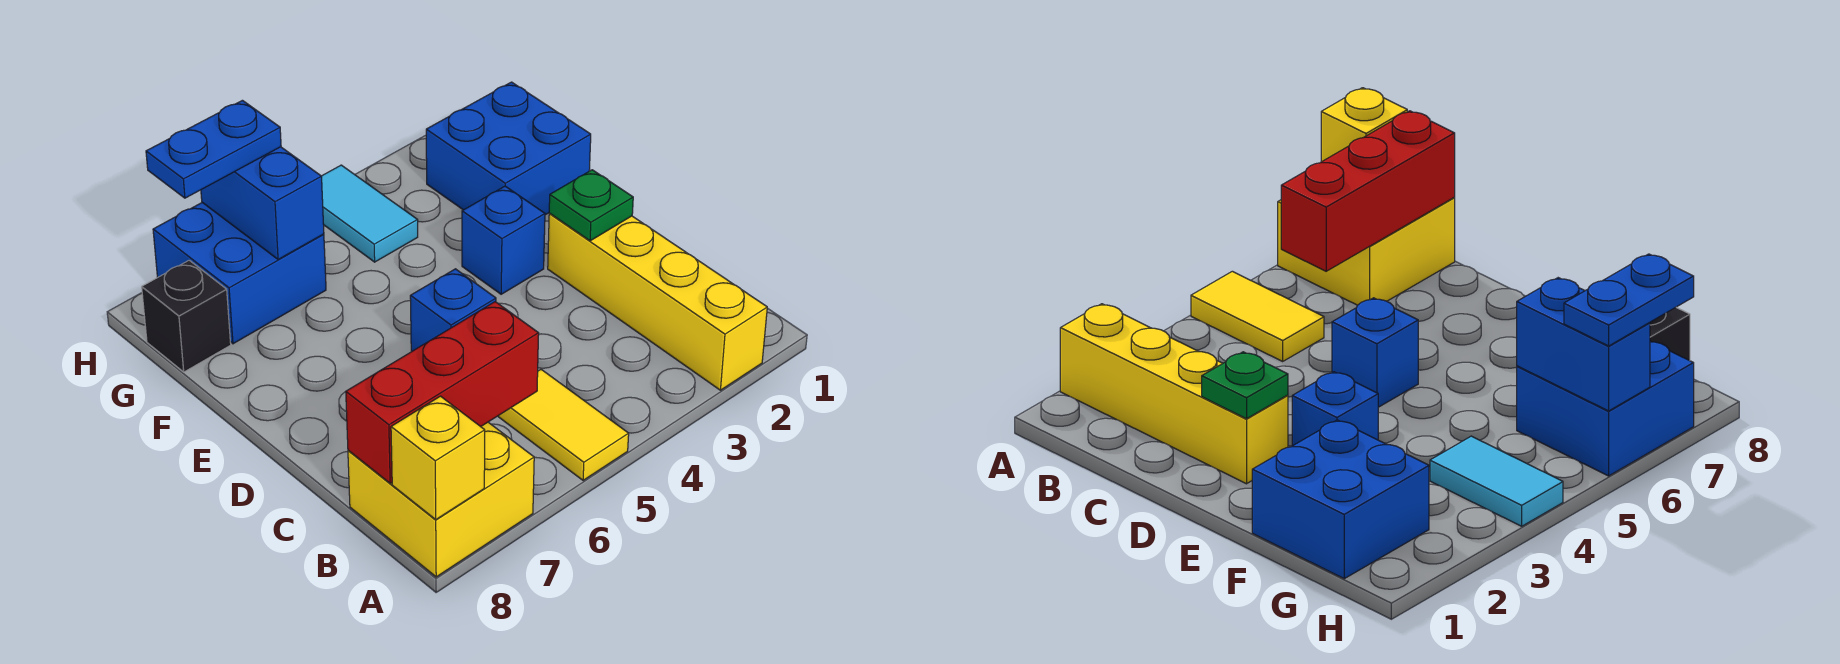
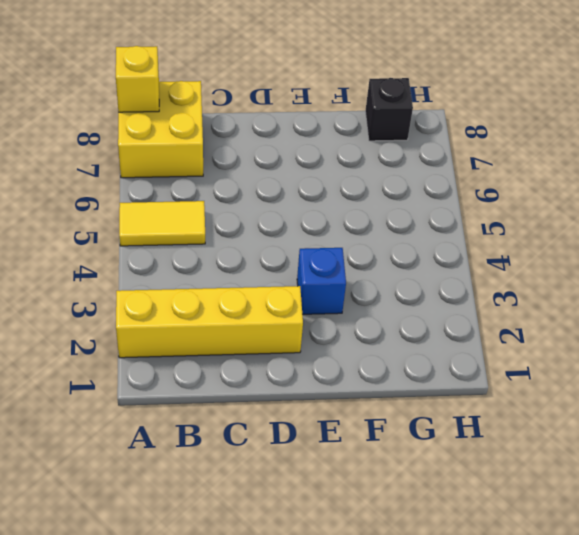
none -> blue brick D5 level 1
none -> blue brick F1:G2 level 1
none -> cyan tile G4:H4 level 1

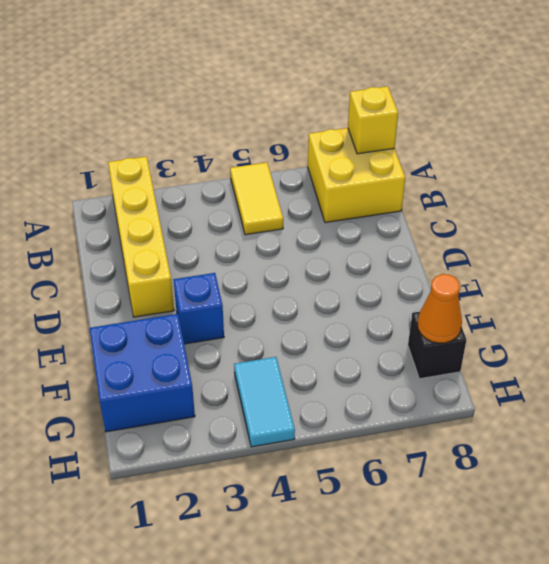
orange cone G8 level 2 -> none
none -> blue brick D5 level 1
none -> blue brick G6:H7 level 1
none -> red brick B6:B8 level 2

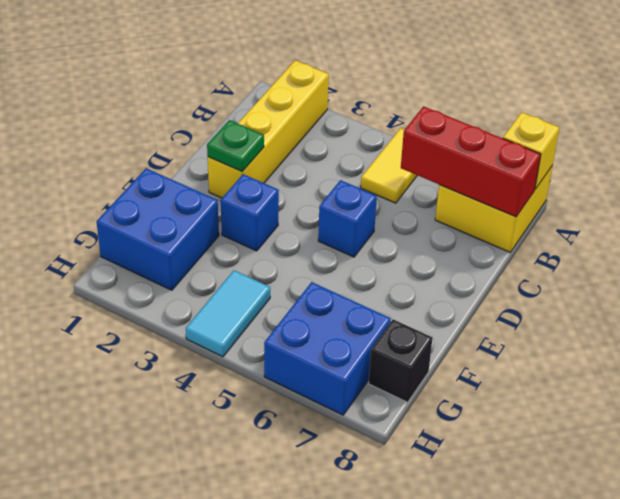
none -> blue brick G6:H6 level 2
none -> blue plate H6:H7 level 3

